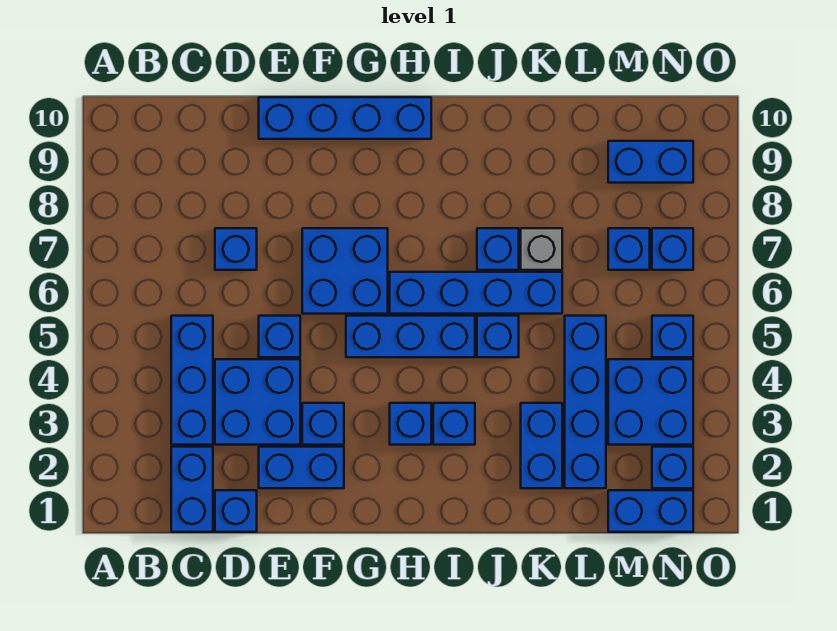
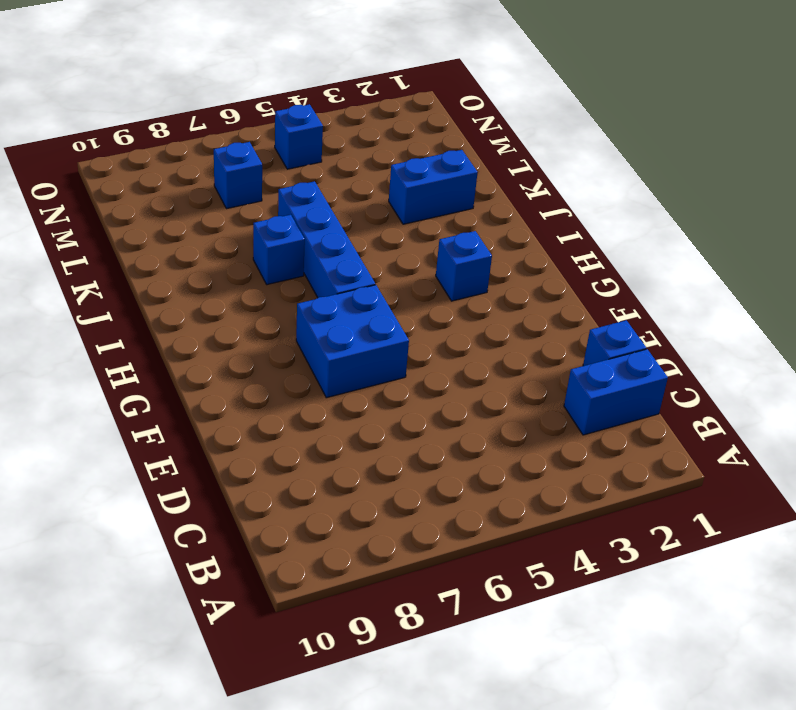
none -> blue brick C3:C5 level 1
none -> blue brick D3:E4 level 1
none -> blue brick D7 level 1

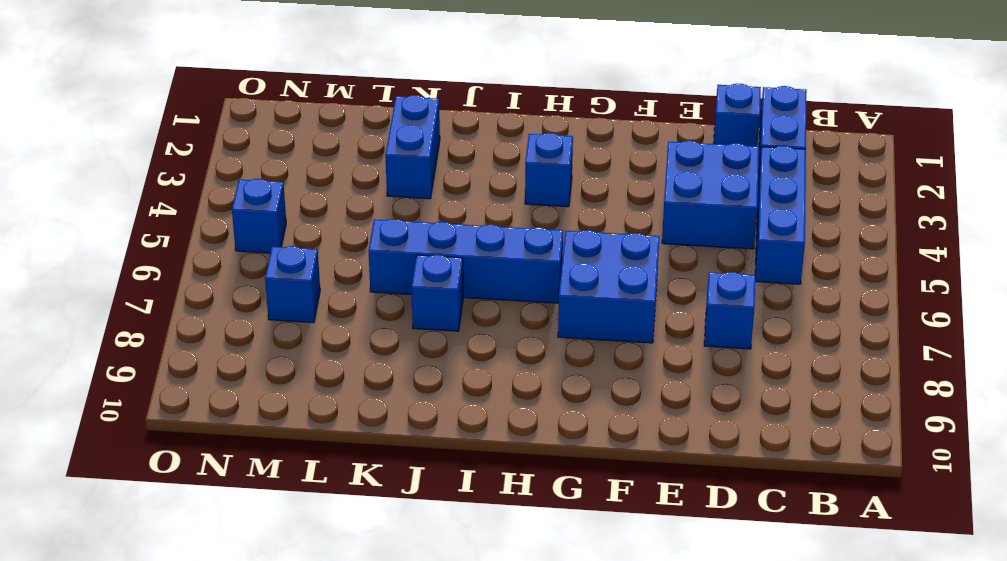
none -> blue brick E2:F2 level 1
none -> blue brick E5 level 1
none -> blue brick E10:H10 level 1

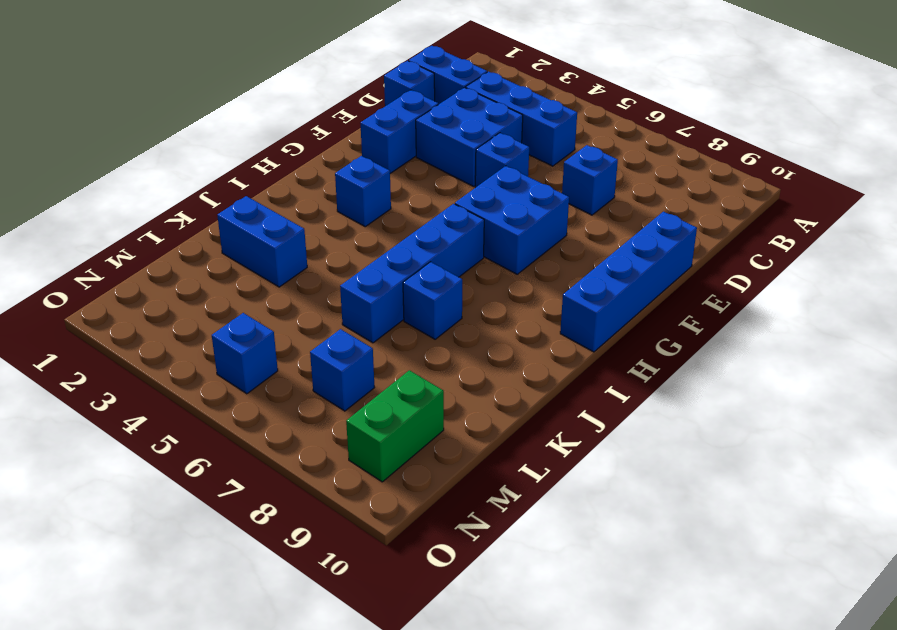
green brick M9:N9 level 1 -> blue brick M9:N9 level 1
none -> blue brick F3 level 1
none -> blue brick G5:I5 level 1
none -> blue brick I3 level 1

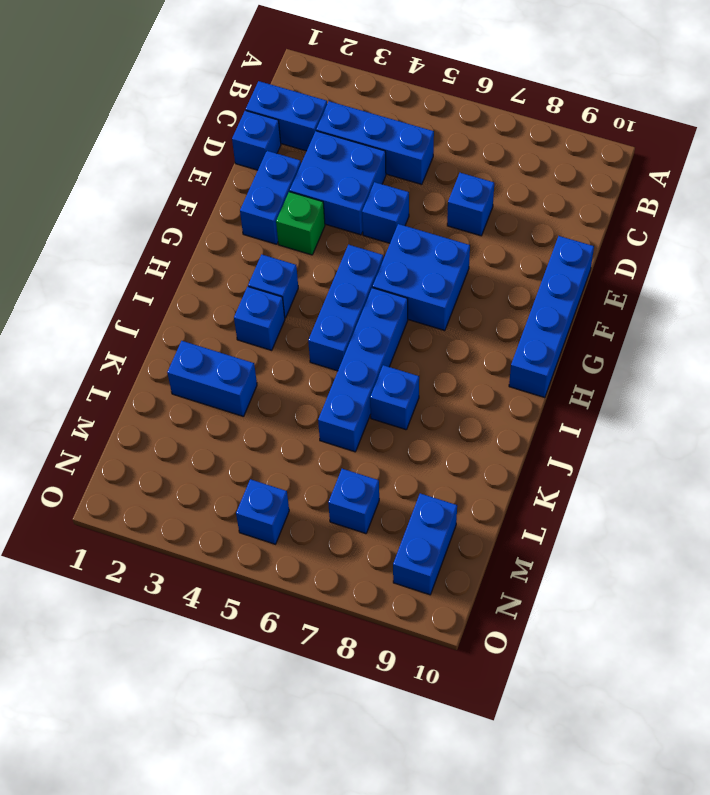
green brick F3 level 1 -> blue brick F3 level 1
none -> blue brick J5 level 1
none -> grey brick K7 level 1
none -> blue brick L2:L5 level 1

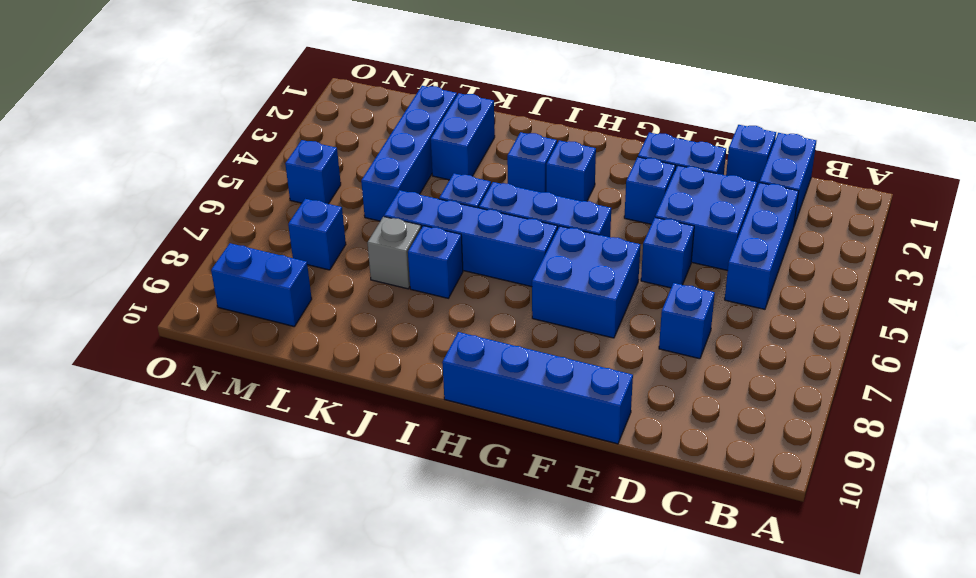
none -> blue brick M1:N1 level 1
none -> blue brick M3:N4 level 1
none -> blue brick N2 level 1

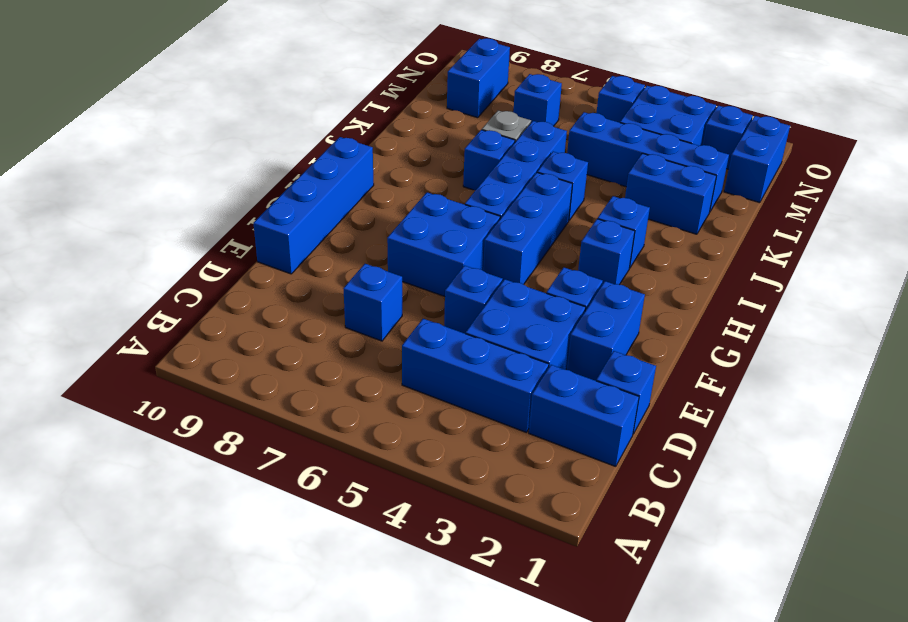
none -> blue brick N7 level 1

